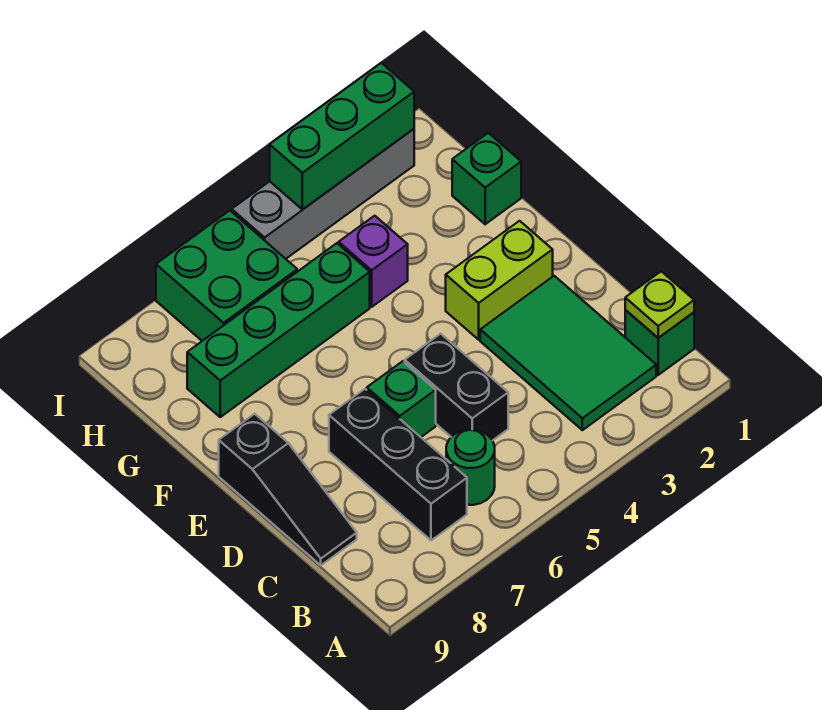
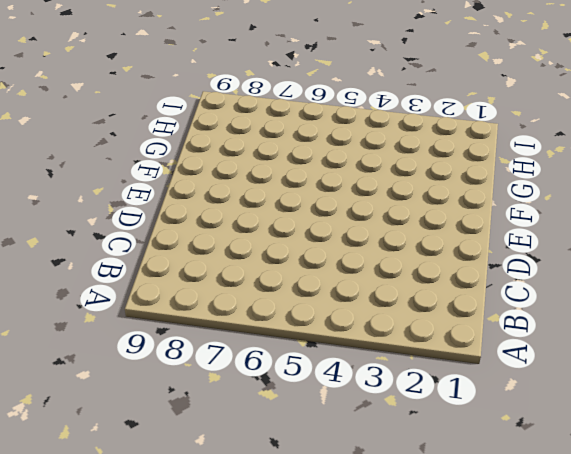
none -> green brick B1 level 1
none -> green tile B2:D3 level 1
none -> green round brick B6 level 1

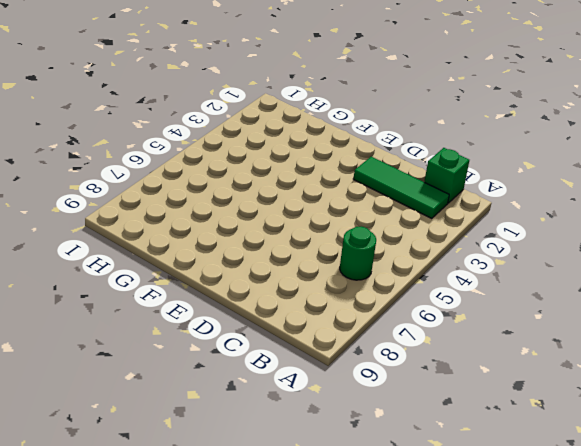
green tile B2:D2 level 1 -> green tile B2:D3 level 1
none -> black brick B7:D7 level 1
none -> black brick C5:D5 level 1
none -> black slope C9:E9 level 1 top E

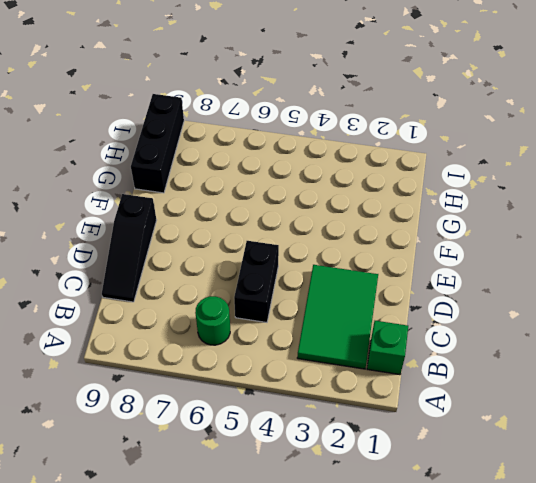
black brick G9:I9 level 1 -> black brick B7:D7 level 1
none -> green brick D6 level 1
none -> lime brick E2:E3 level 1
none -> green brick G1 level 1

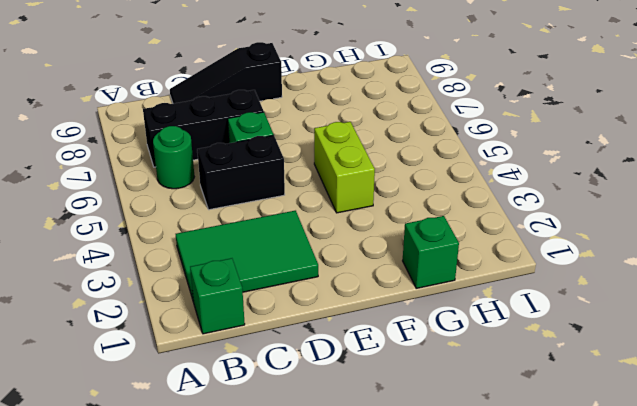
lime brick F4:F5 level 1 -> lime brick E2:E3 level 1
none -> purple brick G4 level 1
none -> green brick G5:G8 level 1
none -> green brick H6:I7 level 1

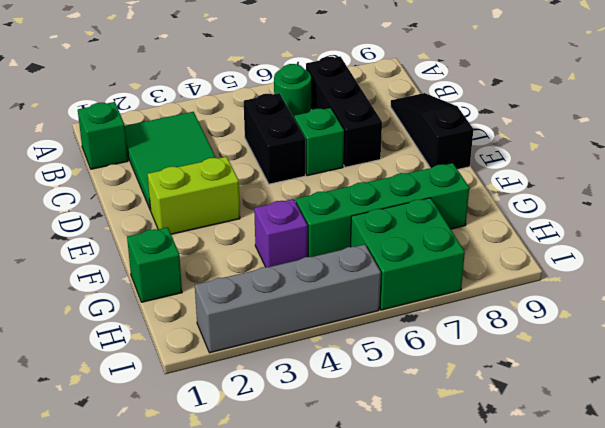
none -> lime plate B1 level 2
none -> green brick I2:I4 level 2

